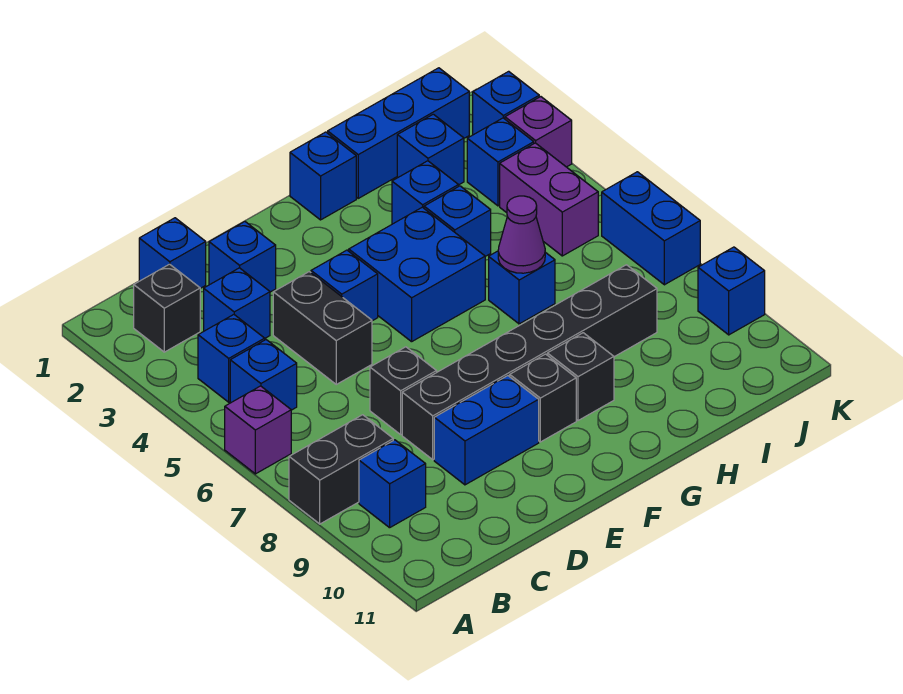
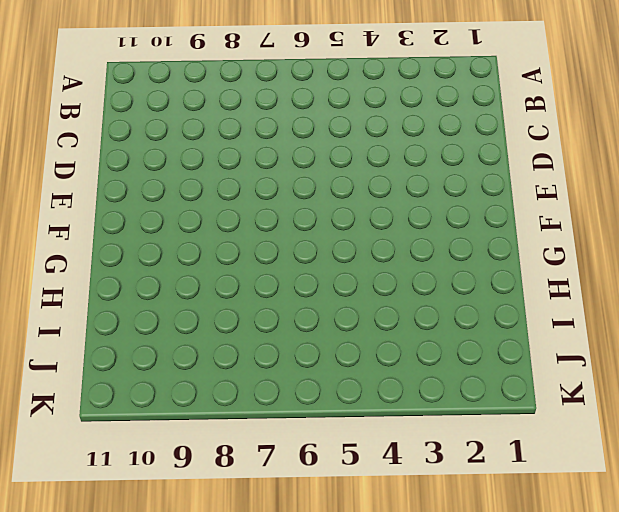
none -> purple brick A6 level 1
none -> black brick A8:B8 level 1
none -> black brick B2 level 1
none -> blue brick B4 level 1

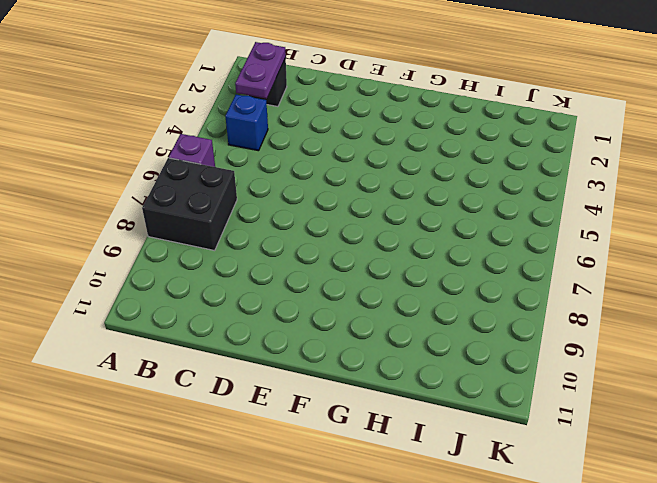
black brick A7:B8 level 1 -> black brick A8:B8 level 1
purple plate B2:B3 level 2 -> none
none -> blue brick B5 level 1
none -> blue brick B9 level 1
none -> blue brick C1 level 1
none -> blue brick C3 level 1

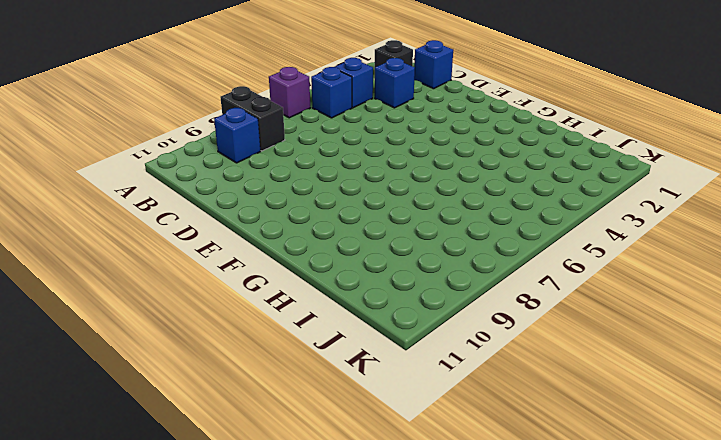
none -> blue brick D2 level 1
none -> black brick D4:D5 level 1
none -> black brick D7 level 1
none -> black brick D8:I8 level 1

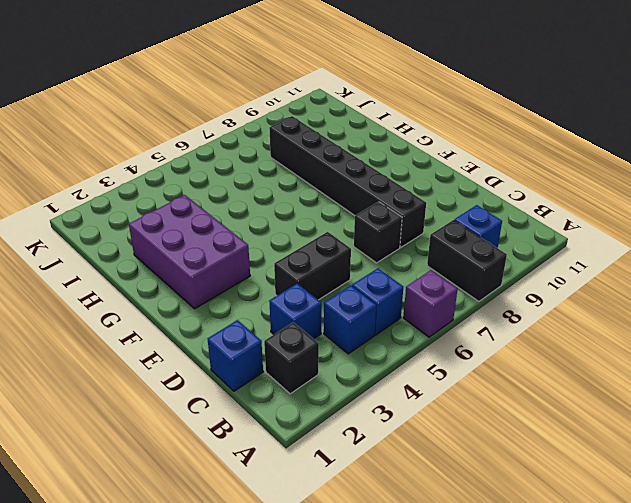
purple brick F2:H3 level 1 -> blue brick H3 level 1
none -> blue brick D2 level 1
none -> blue brick D9:E9 level 1
none -> blue brick E4 level 1
none -> blue brick F4:G5 level 1

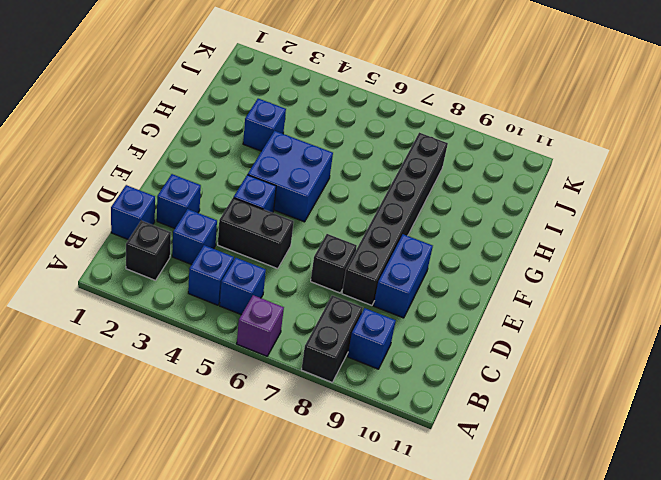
none -> black brick F9 level 1
none -> blue brick G1 level 1
none -> black brick G9 level 1
none -> blue brick H1:J1 level 1

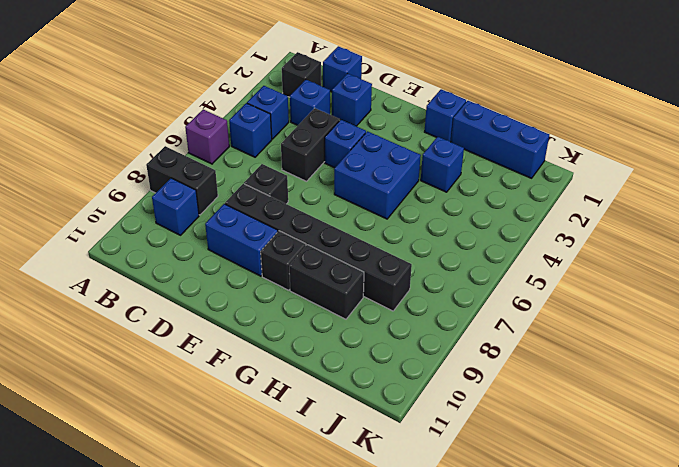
black brick G9:H9 level 1 -> black brick G9 level 1
none -> blue brick H4 level 1
none -> blue brick H6 level 1
none -> blue brick I2 level 1
none -> blue brick J3 level 1

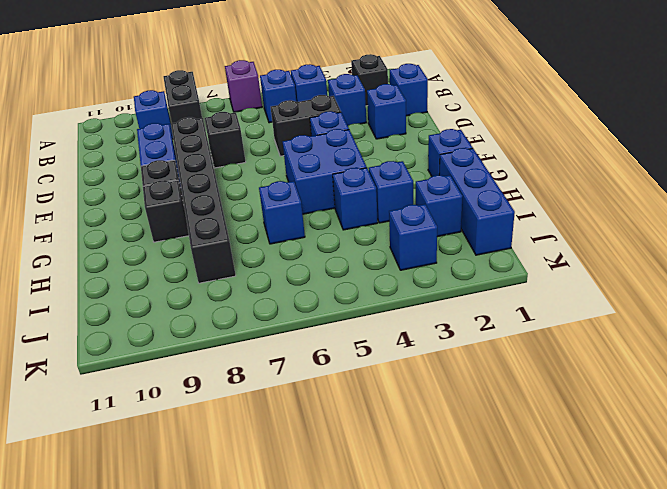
none -> purple brick J4:J5 level 1
none -> blue brick K2 level 1
none -> purple brick K3 level 1
none -> blue brick K6:K7 level 1

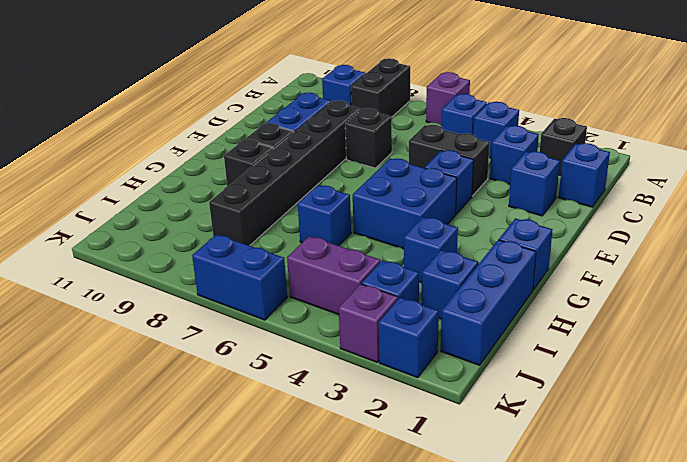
none -> blue brick H4 level 1
none -> blue brick K9 level 1
none -> purple cone H6 level 2

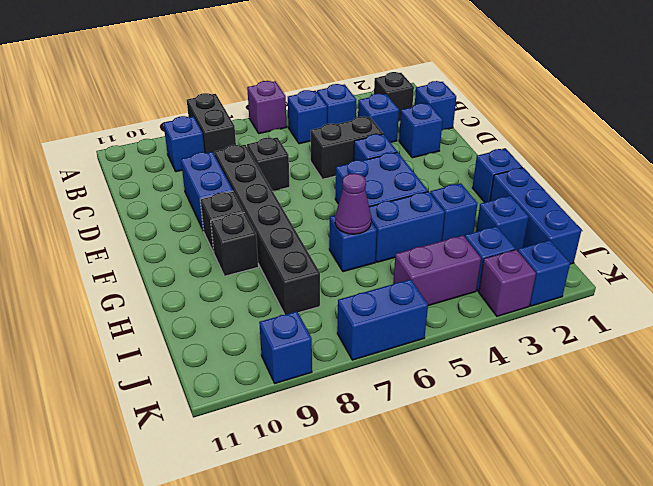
blue brick H4:H5 level 1 -> blue brick H4 level 1

